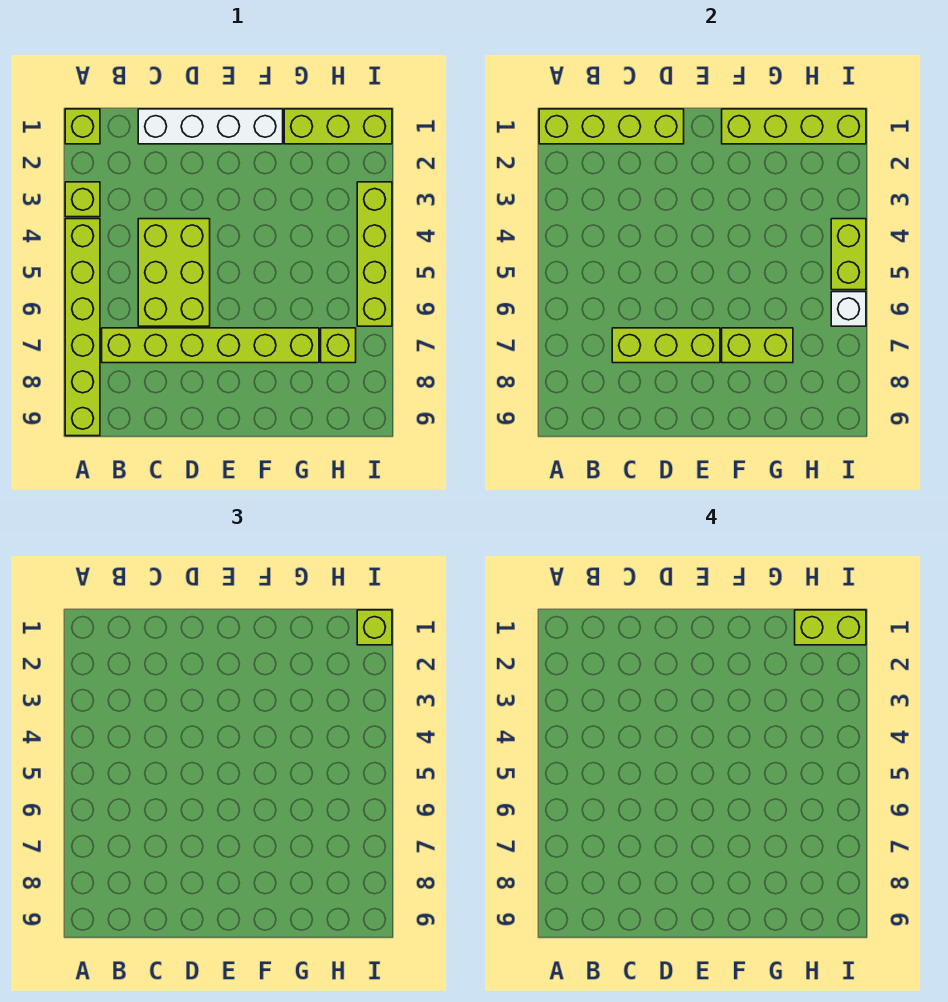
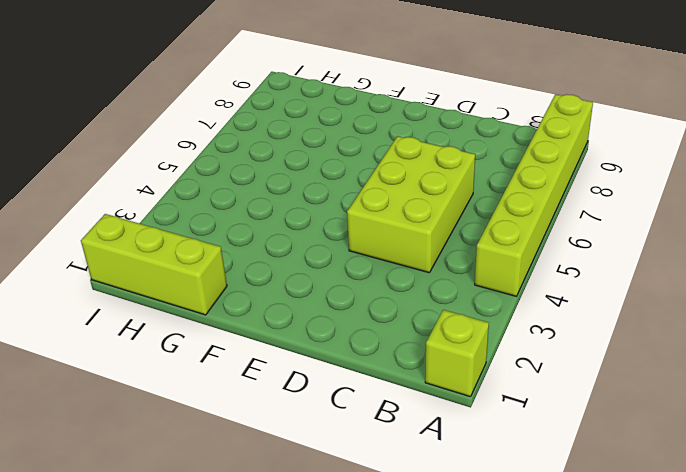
none -> lime brick A3 level 1
none -> lime brick B7:G7 level 1
none -> white brick C1:F1 level 1

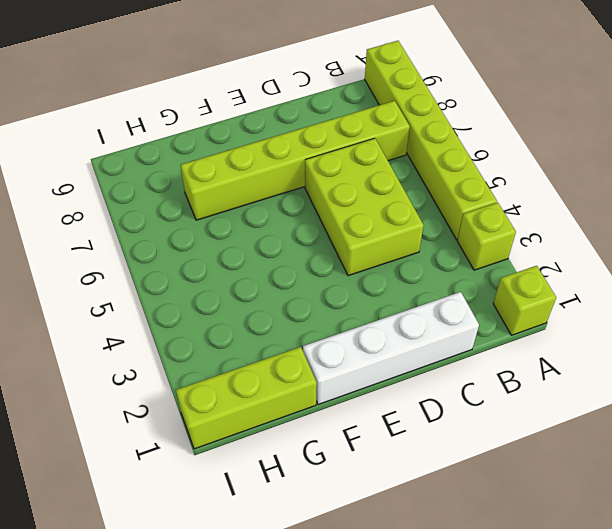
none -> lime brick H7 level 1
none -> lime brick I3:I6 level 1
none -> lime brick A1:D1 level 2

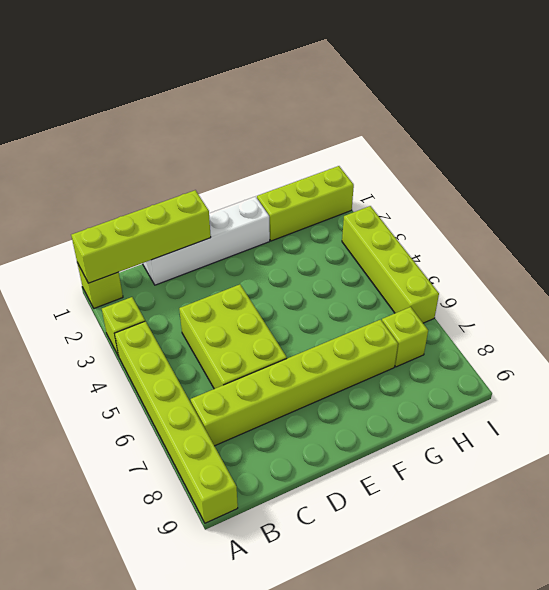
none -> lime brick C7:E7 level 2
none -> lime brick F1:I1 level 2
none -> lime brick F7:G7 level 2

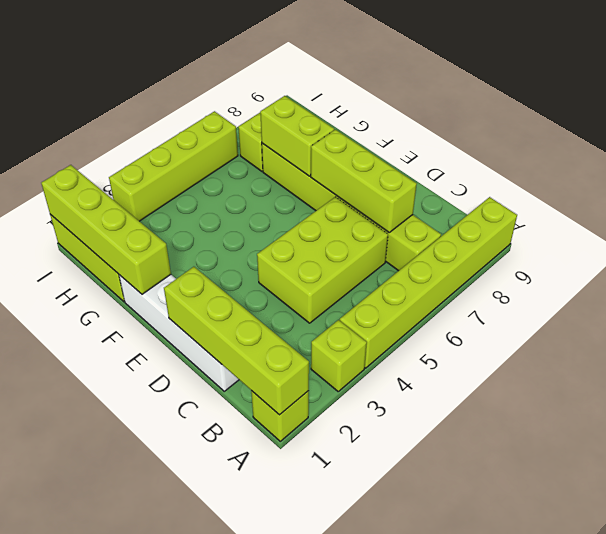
none -> lime brick I4:I5 level 2
none -> white brick I6 level 2
none -> lime brick I1 level 3

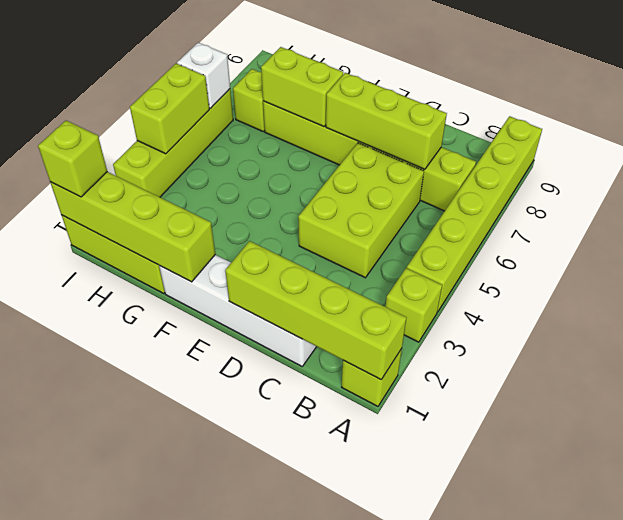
none -> lime brick H1:I1 level 4

